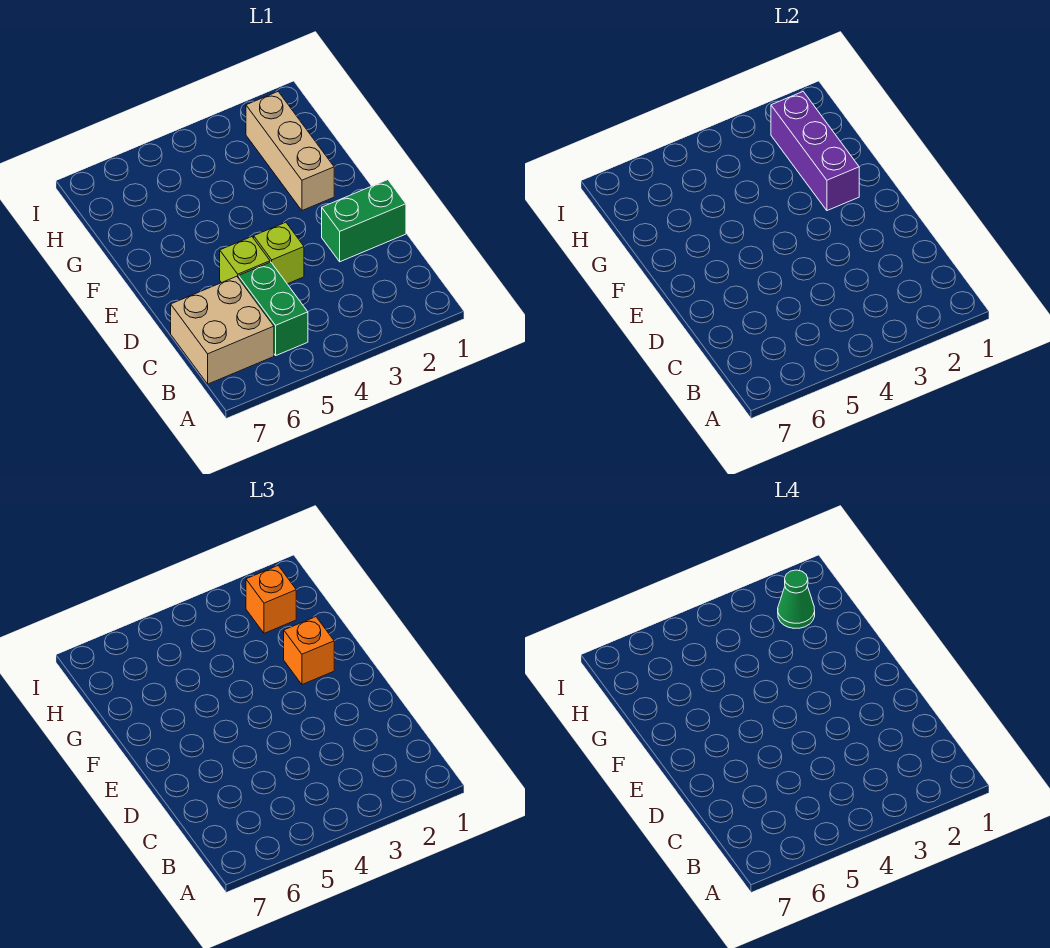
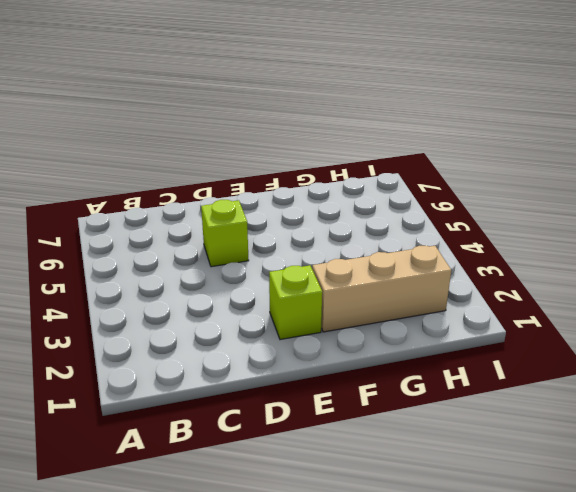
lime brick E2 level 1 -> lime brick D4 level 1
none -> green brick B5:C5 level 1
none -> tan brick B6:C7 level 1

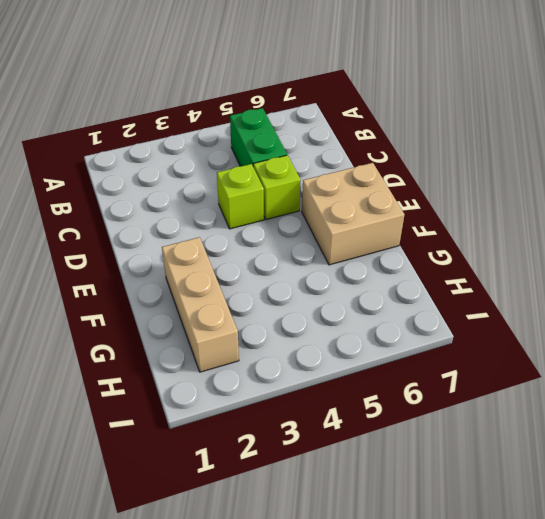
tan brick E6:F7 level 1 -> tan brick B6:C7 level 1
none -> green brick D1:D2 level 1
none -> purple brick F2:H2 level 2

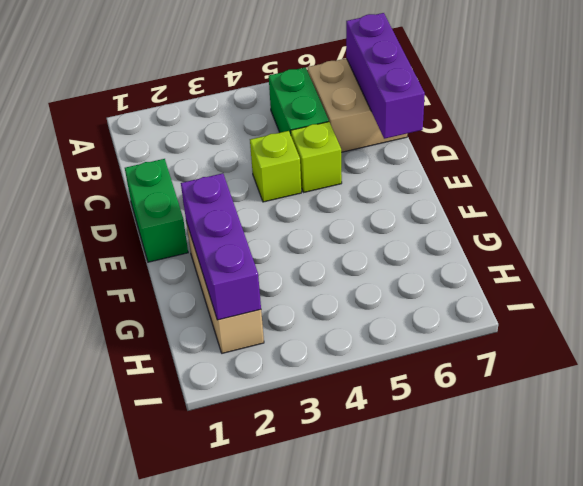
purple brick B7:D7 level 2 -> none
green brick D1:E1 level 1 -> green brick D1:D2 level 1
none -> orange brick F2 level 3
none -> orange brick H2 level 3

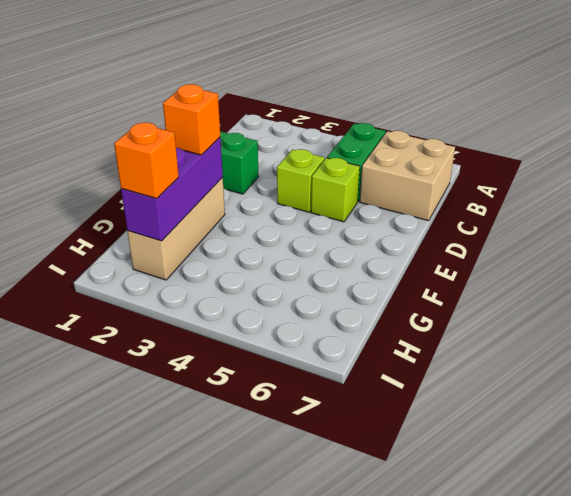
none -> green cone H2 level 4

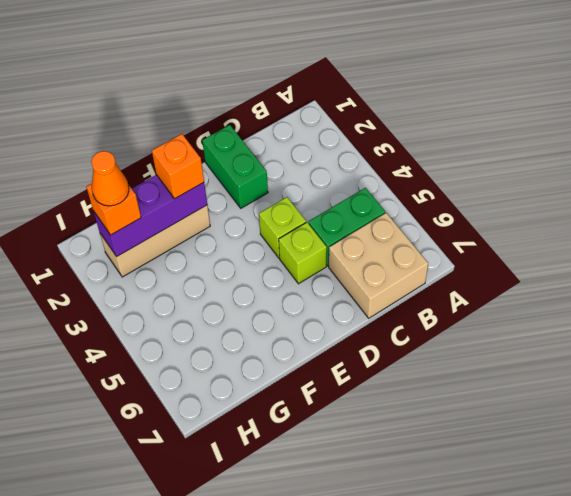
orange cone H2 level 4 -> green cone H2 level 4

